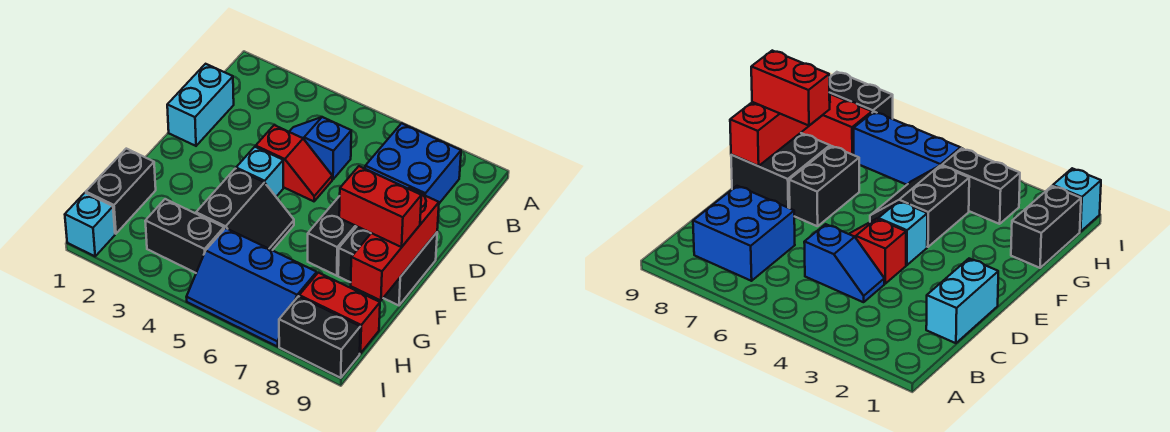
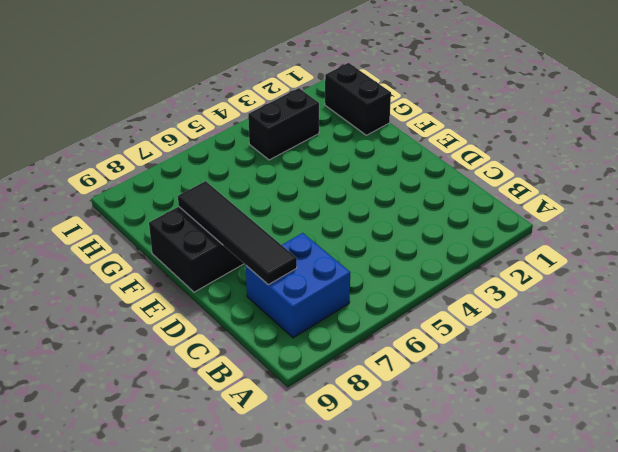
black tile C8:F8 level 2 -> none
none -> cyan brick C1:D1 level 1
none -> blue slope C4:C5 level 1 top 5
none -> red slope D4:D5 level 1 top 4

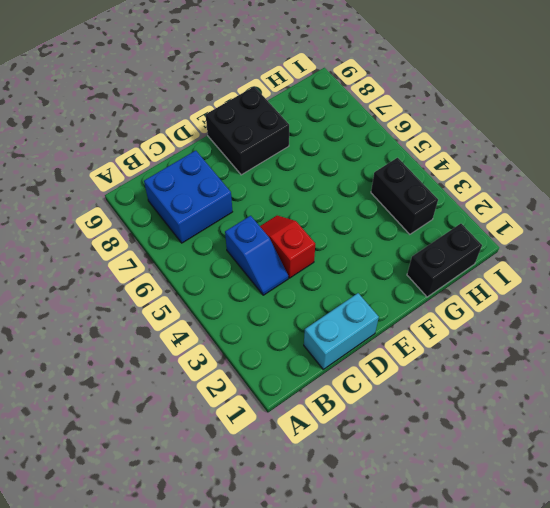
none -> cyan brick E4 level 1
none -> black brick E7:F7 level 1
none -> black slope F4:G5 level 1 top 4

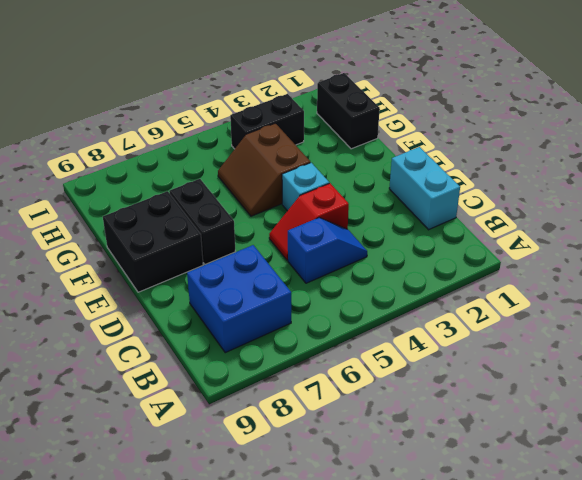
brown slope F4:G5 level 1 top 4 -> black slope F4:G5 level 1 top 4
none -> blue slope H5:I7 level 1 top H
none -> red brick H8:H9 level 1
none -> cyan brick I1 level 1

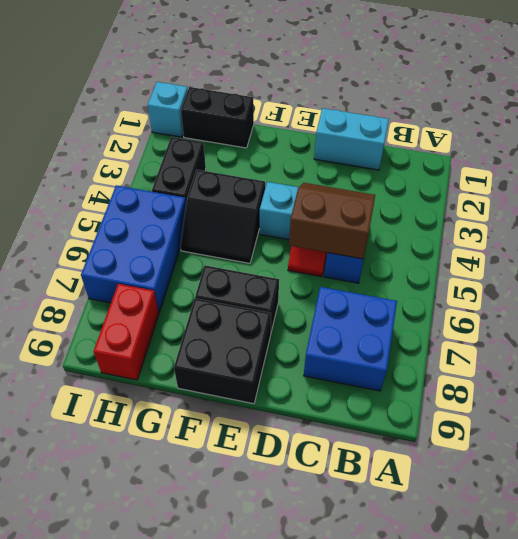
brown slope C4:D5 level 2 top 5 -> none
blue brick H5:I7 level 1 -> blue slope H5:I7 level 1 top H
none -> black brick I8:I9 level 1
none -> red brick E9:G9 level 2
none -> red brick F8:F9 level 3

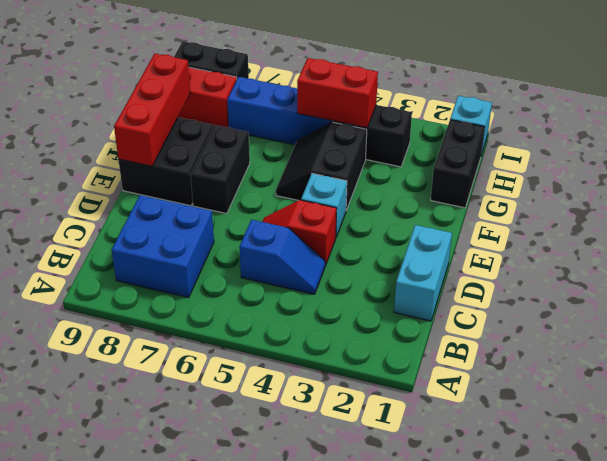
red brick H4:H5 level 2 -> red brick F8:F9 level 3

